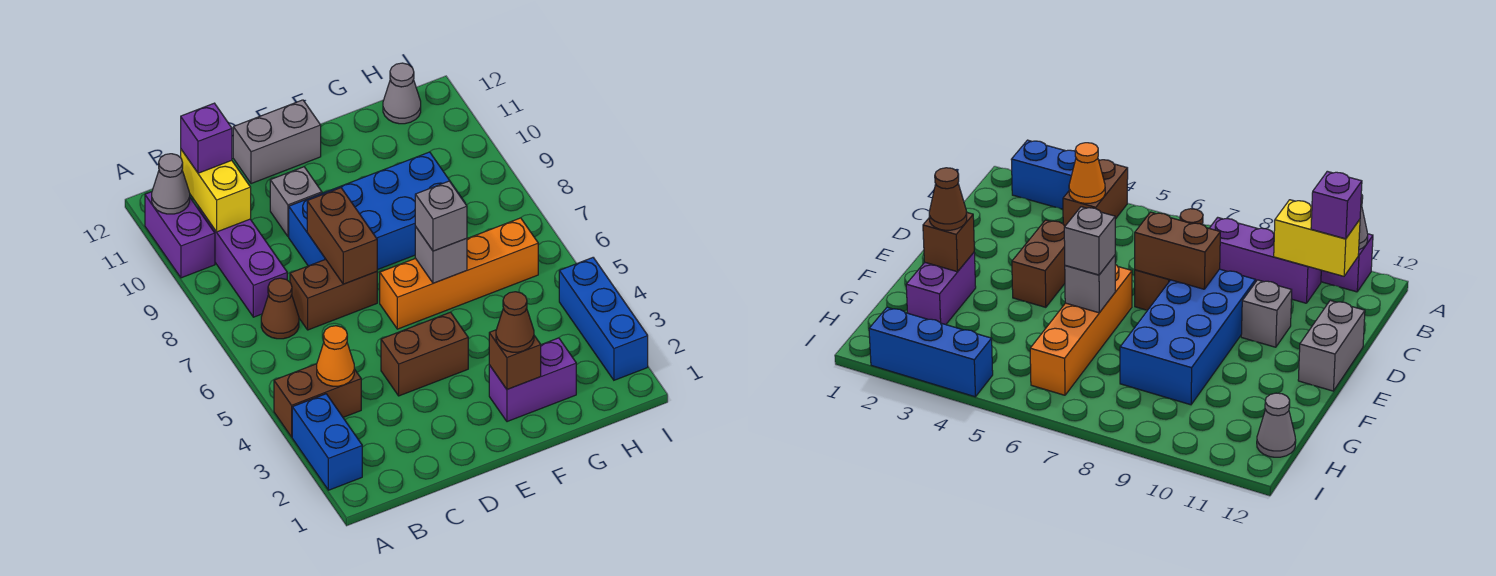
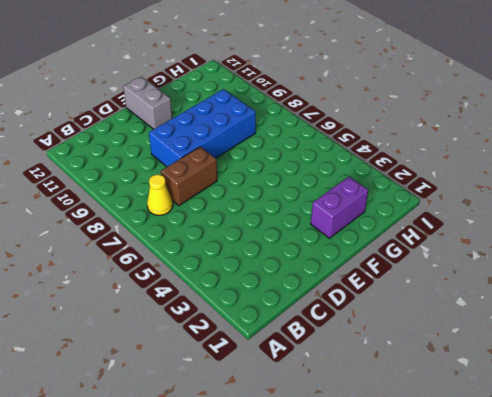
yellow cone B7 level 1 -> brown cone B7 level 1
grey brick E11:E12 level 1 -> grey brick D12:E12 level 1
none -> blue brick A2:A3 level 1
none -> brown brick A4:B4 level 1
none -> purple brick A10:A11 level 1

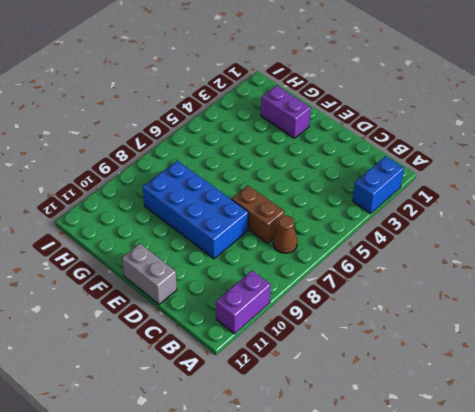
none -> brown brick A4:B4 level 1
none -> purple brick B8:B10 level 1
none -> brown brick D4:E4 level 1

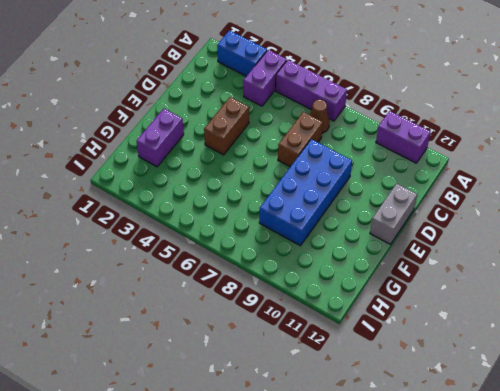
purple brick A4:B4 level 1 -> brown brick A4:B4 level 1
purple brick A5:A7 level 1 -> purple brick B8:B10 level 1
none -> grey brick D10 level 1
none -> orange brick E6:H6 level 1
none -> grey cone H12 level 1

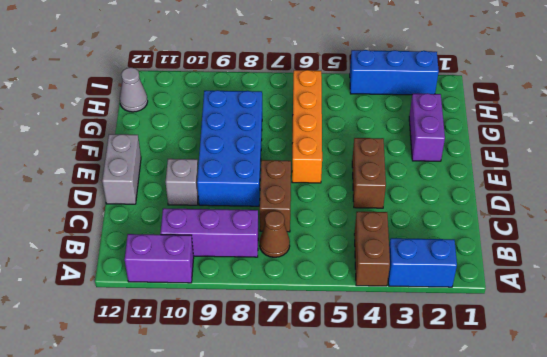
none -> grey cone A11 level 2
none -> orange cone B4 level 2
none -> yellow brick B10:B11 level 2

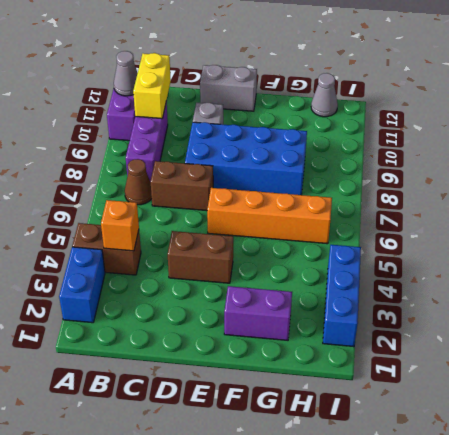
orange brick B4 level 2 -> orange cone B4 level 2
none -> brown brick D7:D8 level 2
none -> brown brick F2 level 2
none -> grey brick F6 level 2

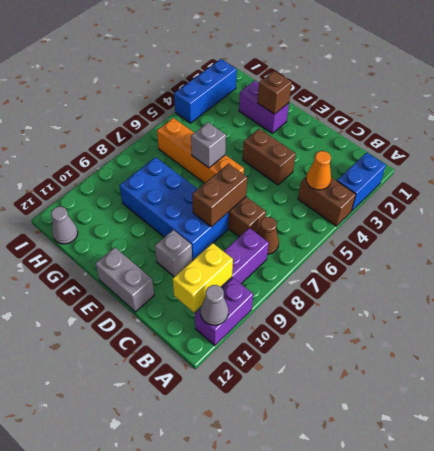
none -> purple brick B11 level 3
none -> brown cone F2 level 3
none -> grey brick F6 level 3

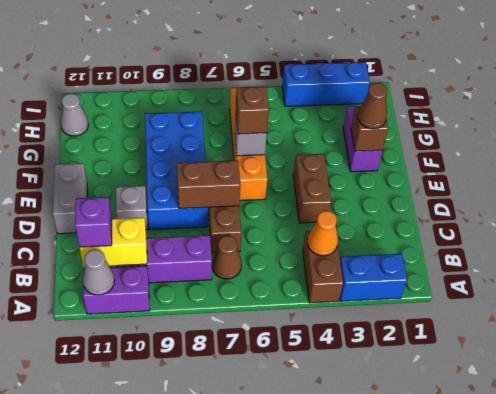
brown brick F6 level 3 -> grey brick F6 level 3

